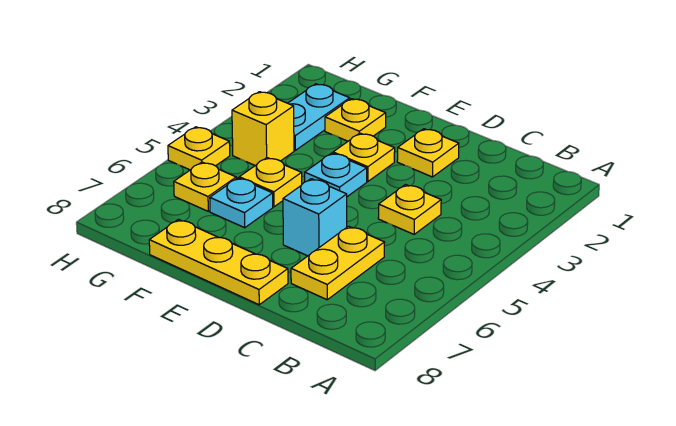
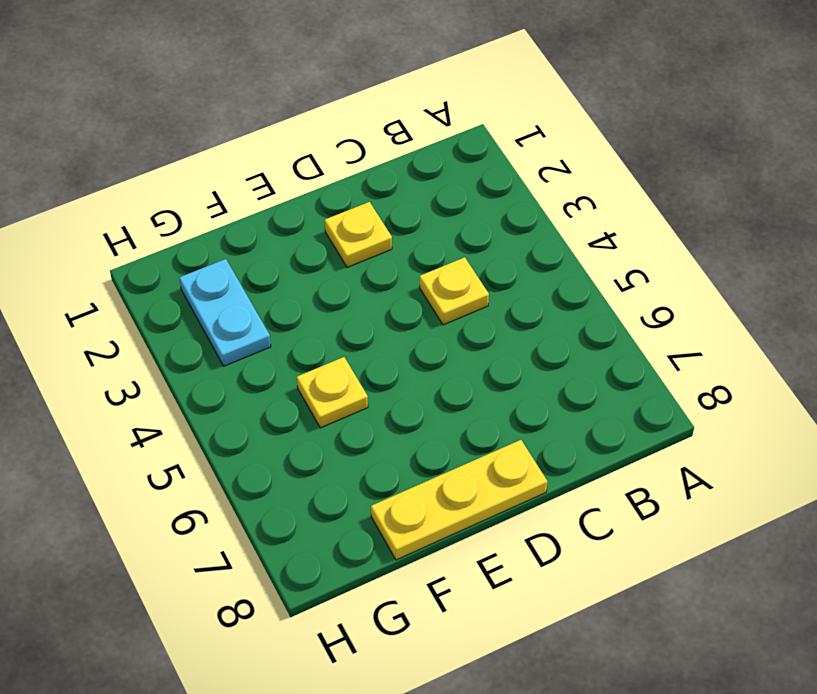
none -> yellow plate C6:C7 level 1
none -> cyan brick D6 level 1
none -> yellow plate E3 level 1

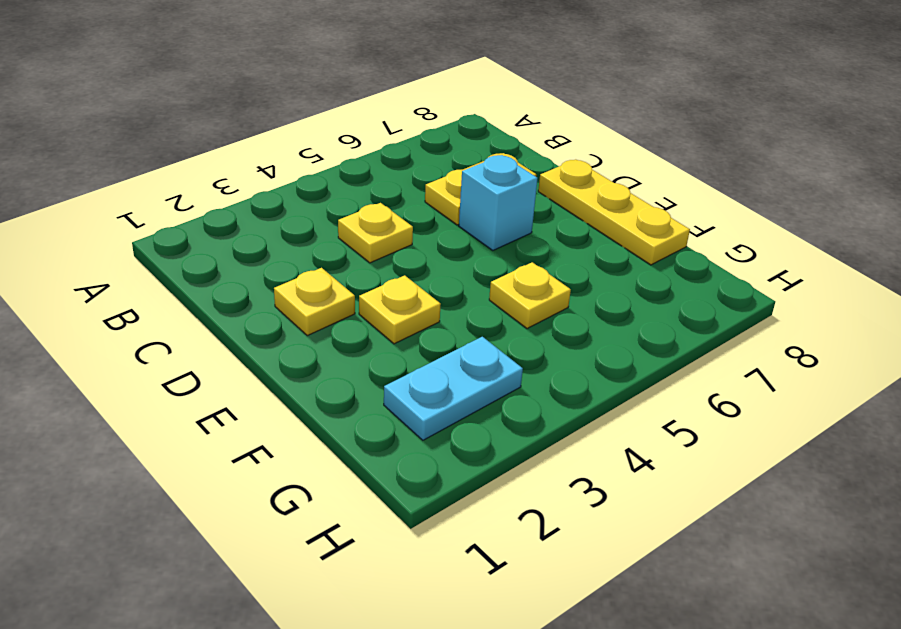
none -> cyan plate E4 level 1
none -> yellow plate F2 level 1
none -> cyan plate F6 level 1

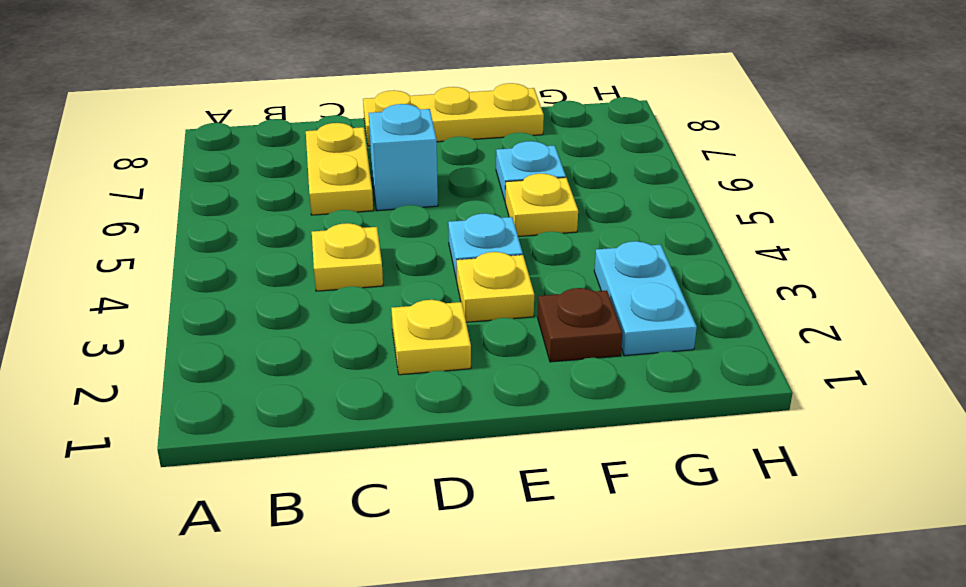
brown plate F2 level 1 -> yellow plate F2 level 1
none -> yellow brick G4 level 1
none -> yellow plate G6 level 1
none -> yellow plate H5 level 1

